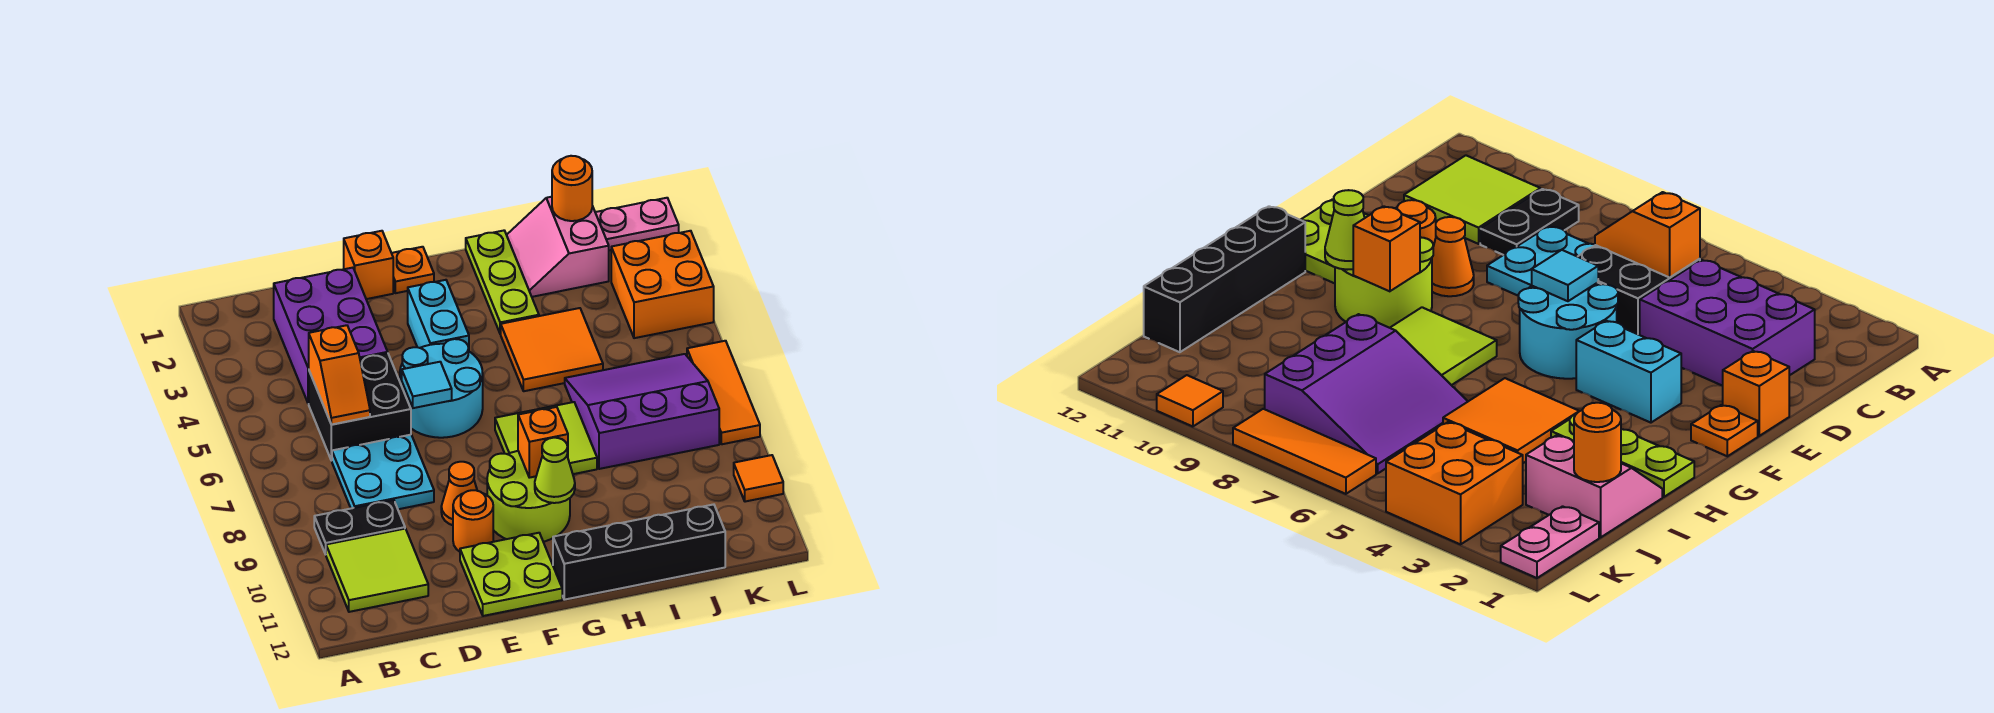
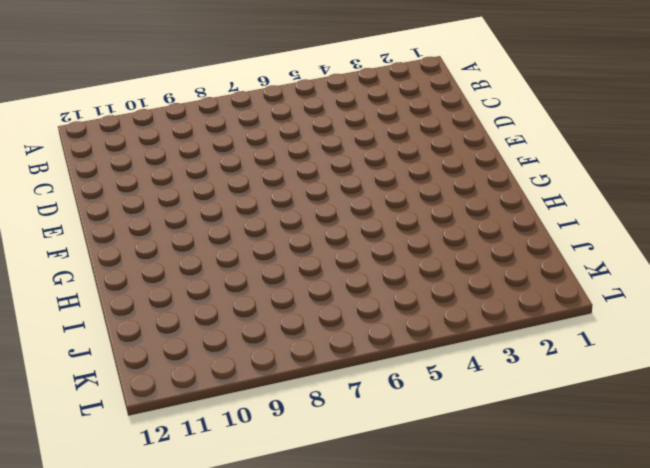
none -> black plate B9:C9 level 1
none -> lime tile B10:C11 level 1
none -> purple brick C2:D4 level 1

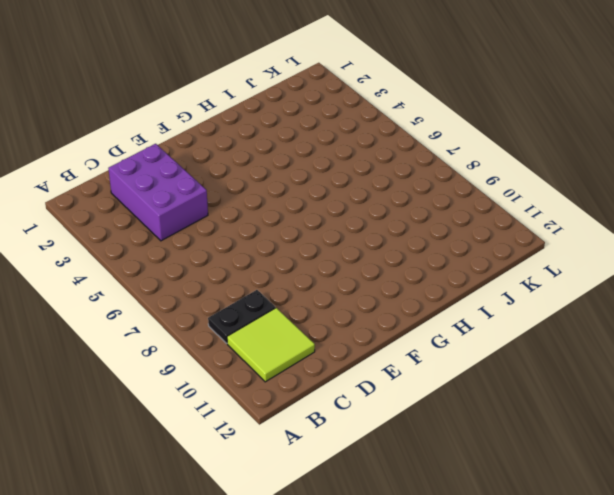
none -> black brick C5:D6 level 1
none -> cyan plate C7:D8 level 1
none -> orange brick E1 level 1

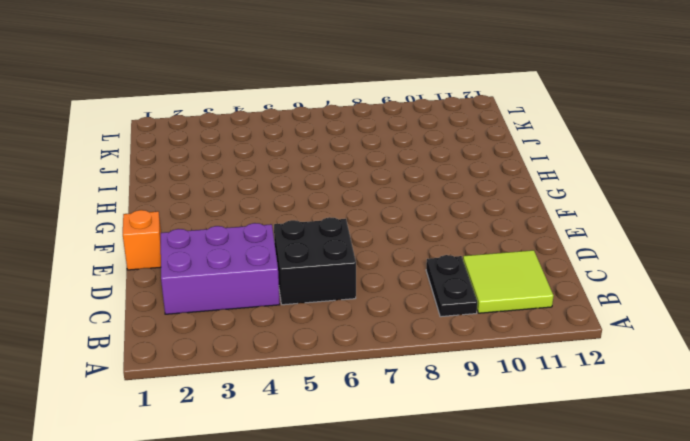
none -> cyan plate C7:D8 level 1
none -> cyan round brick E5:F6 level 1
none -> orange cone E9 level 1

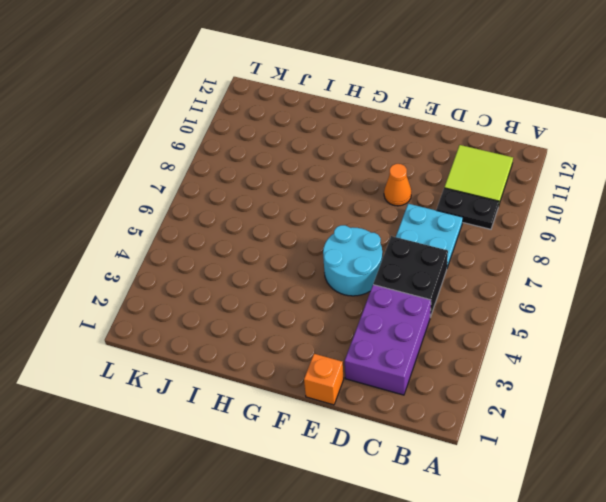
none -> orange round brick E10 level 1
none -> lime plate E11:F12 level 1
none -> orange plate F1 level 1

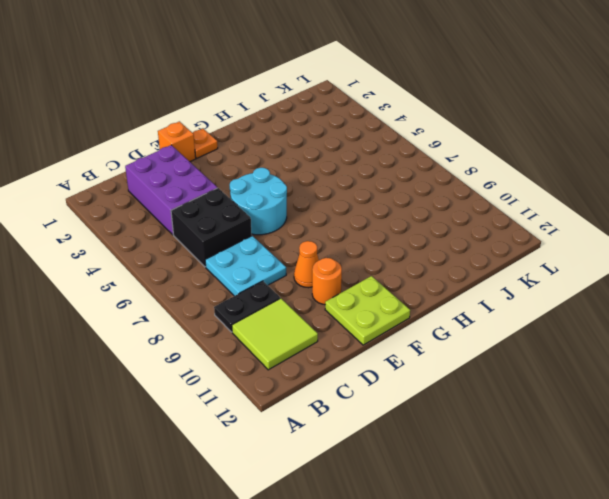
none -> cyan brick F3:F4 level 1
none -> lime round brick F9:G10 level 1
none -> lime tile G7:H8 level 1

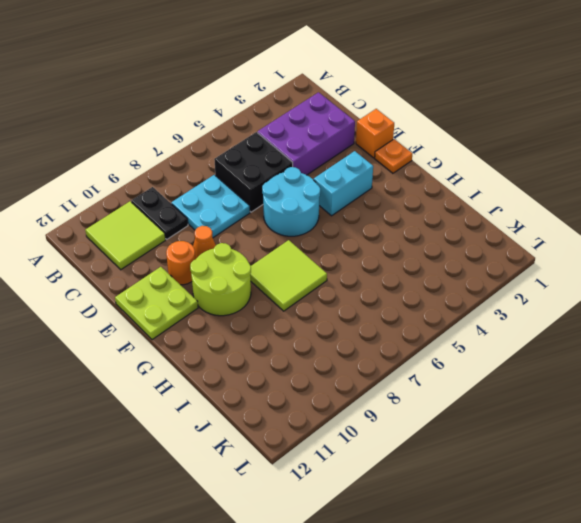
none -> black brick G12:J12 level 1
none -> lime plate H1:H3 level 1
none -> orange tile H4:I5 level 1

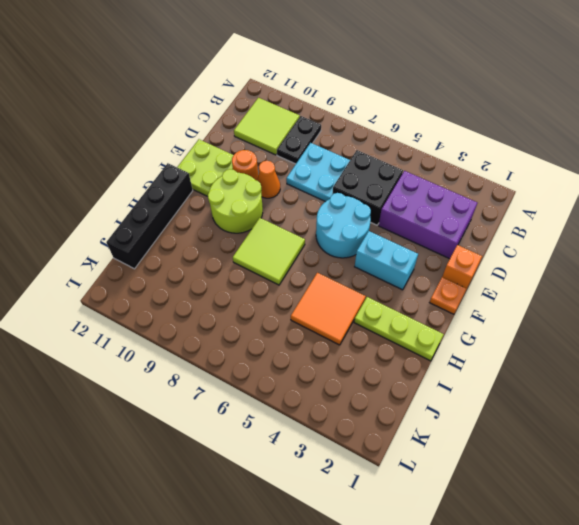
none -> pink slope I1:J2 level 1 top J
none -> purple slope I6:K8 level 1 top 8
none -> pink plate K1:L1 level 1

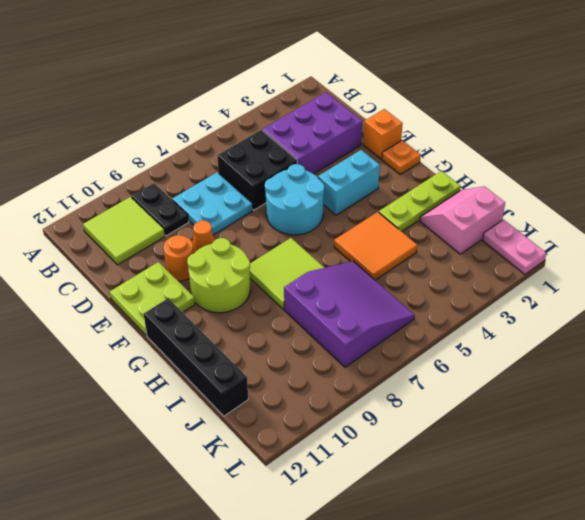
none -> orange brick K3:L4 level 1
none -> orange tile L6:L8 level 1
none -> orange tile L10 level 1

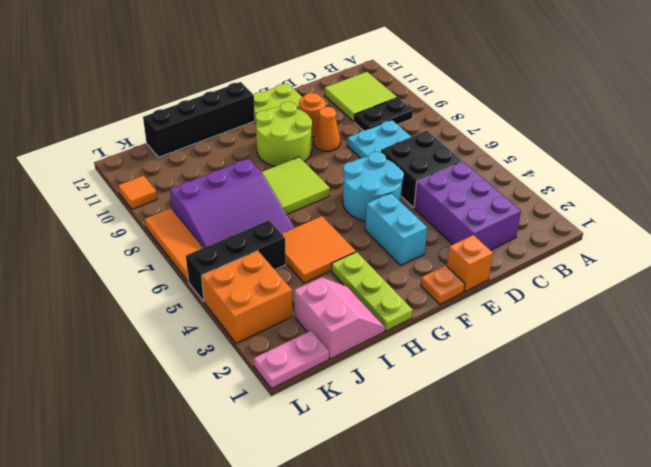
black brick J5:L5 level 1 -> none
none -> orange slope C5:C6 level 2 top 5
none -> cyan tile E6 level 2
none -> orange brick G9 level 2

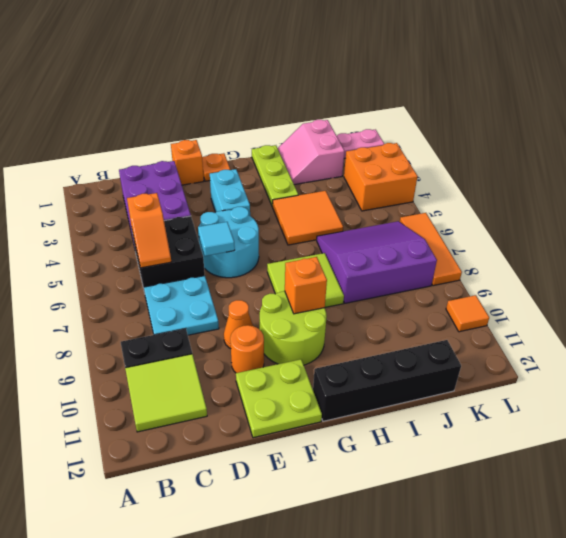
none -> lime cone G10 level 2
none -> orange round brick J1 level 2

